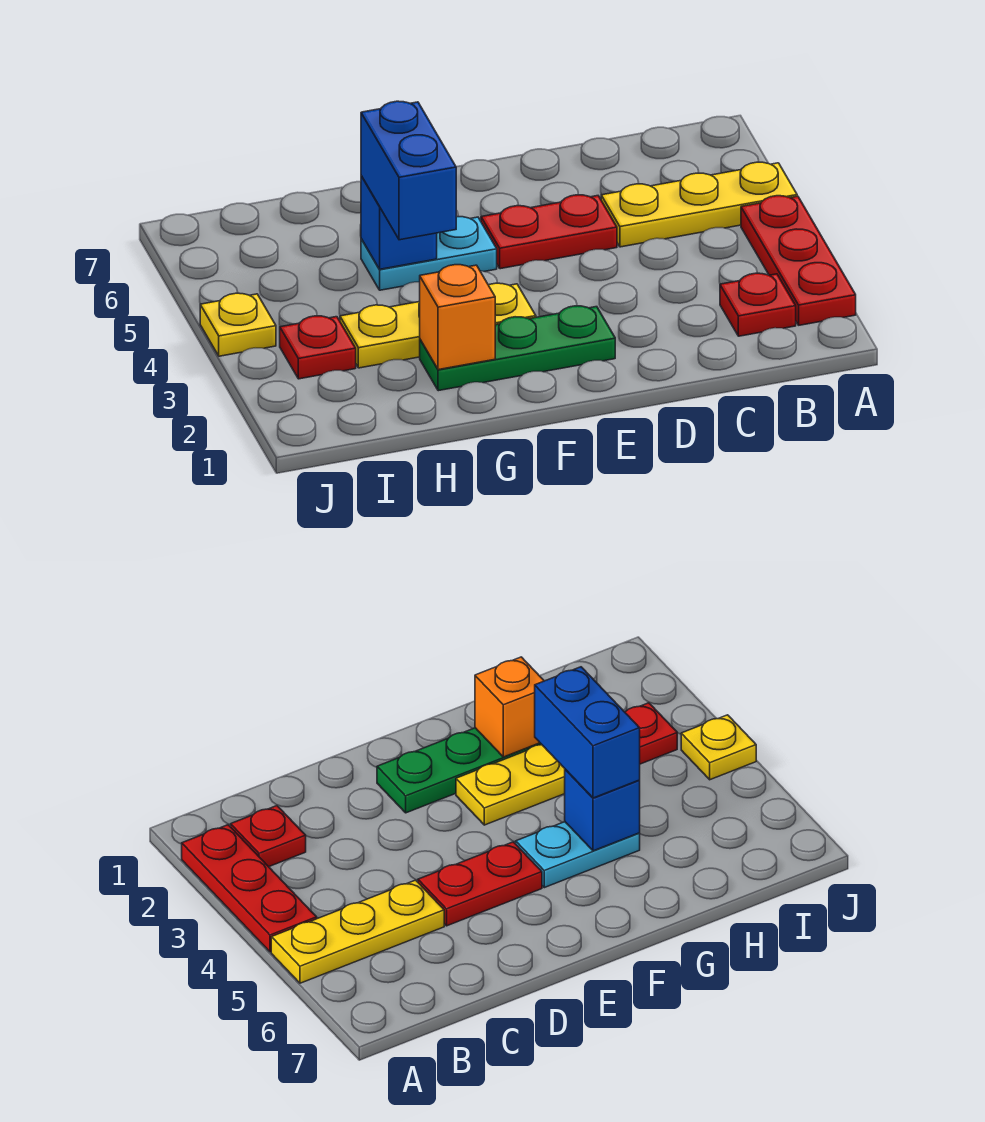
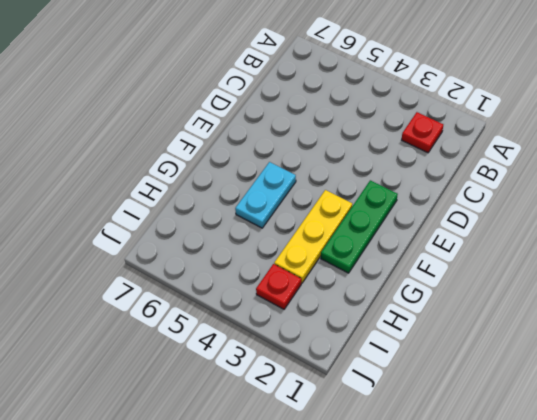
none -> red plate A2:A4 level 1
none -> yellow plate A5:C5 level 1
none -> red plate D5:E5 level 1

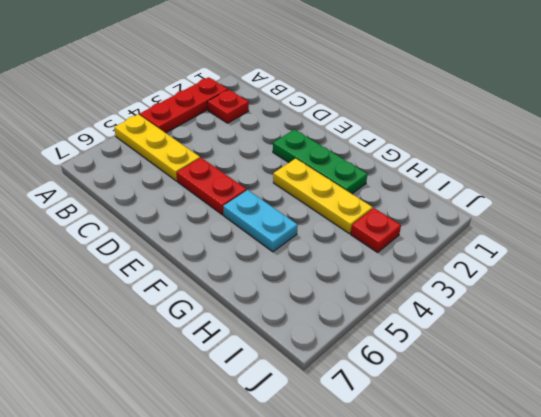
none -> yellow plate J4 level 1
none -> orange brick G2 level 2
none -> blue brick G5 level 2

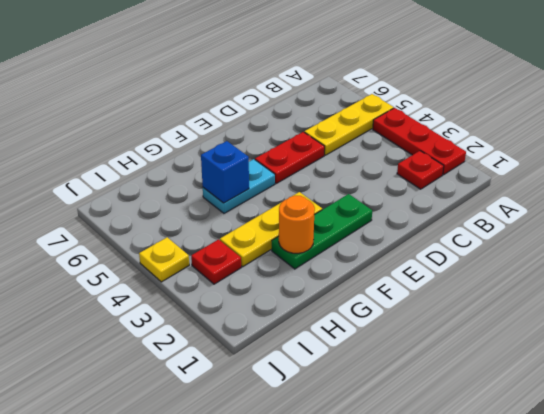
orange round brick G2 level 2 -> orange brick G2 level 2
none -> blue brick G4:G5 level 3

